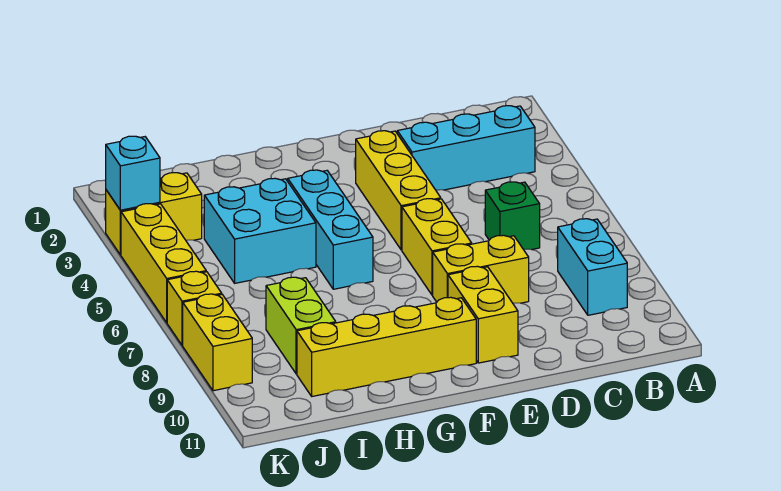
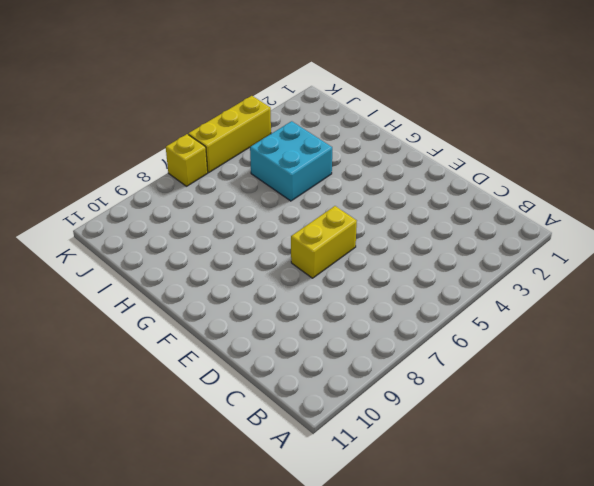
none -> cyan brick B3:D3 level 1
none -> cyan brick B8:B9 level 1
none -> green brick C6 level 1

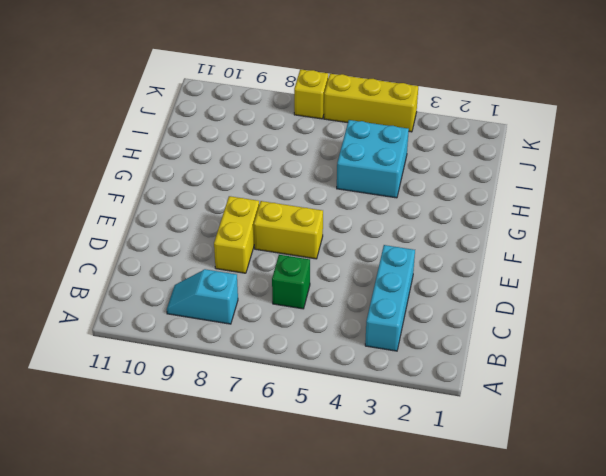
cyan slope B8:B9 level 1 top 8 -> cyan brick B8:B9 level 1
none -> yellow brick E3:E5 level 1
none -> yellow brick E9:E10 level 1
none -> yellow brick F10:I10 level 1

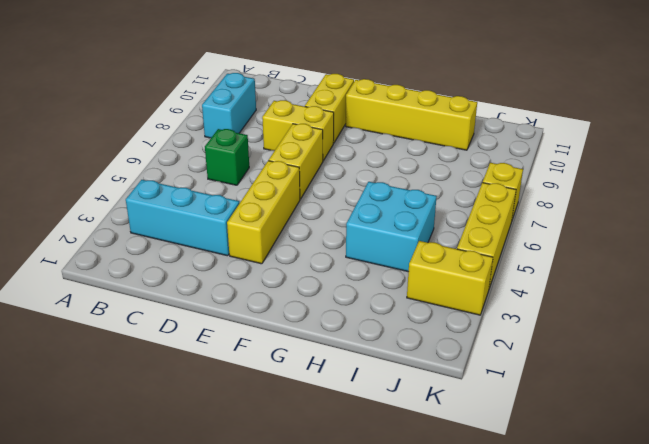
none -> cyan brick G4:G6 level 1
none -> lime brick I8:I9 level 1
none -> yellow brick K8:K9 level 1

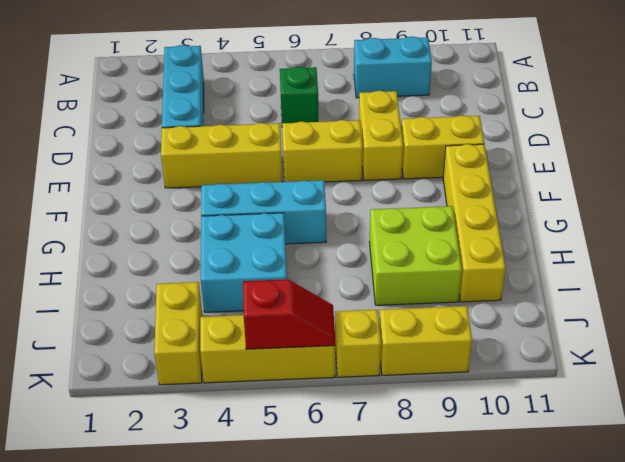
lime brick H8:I9 level 1 -> lime brick I8:I9 level 1
red slope K5:K6 level 2 top 5 -> none
none -> cyan brick K3 level 2

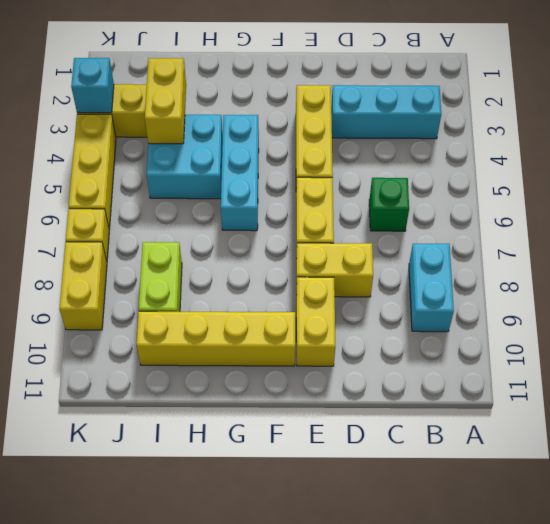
yellow brick I3:I4 level 2 -> none

